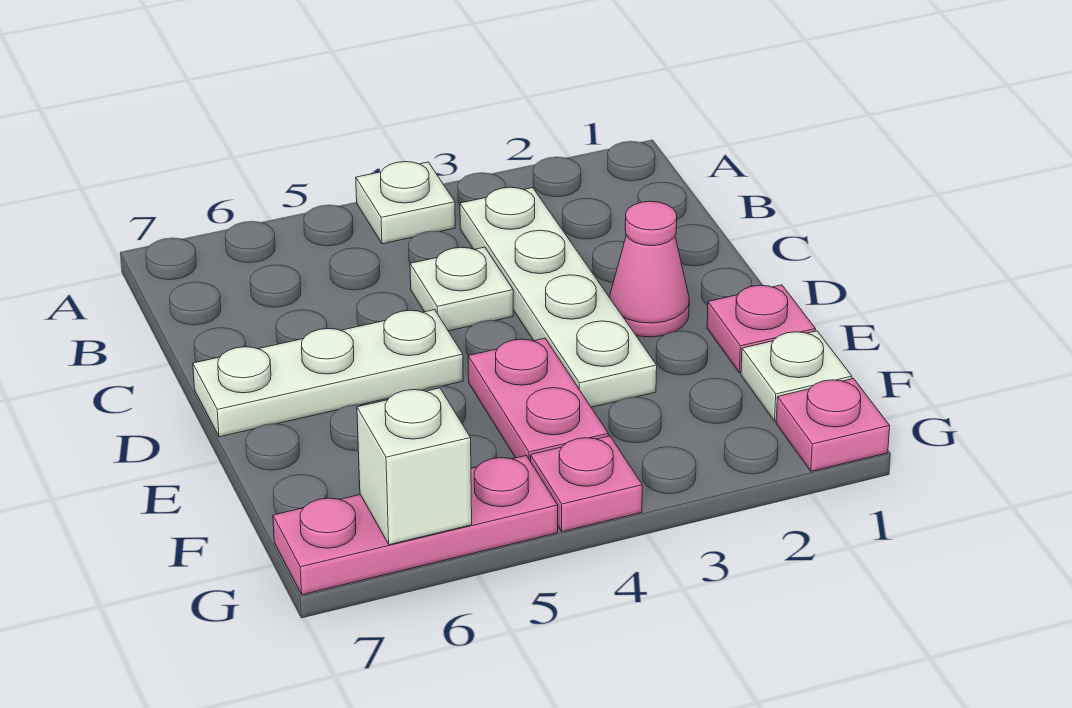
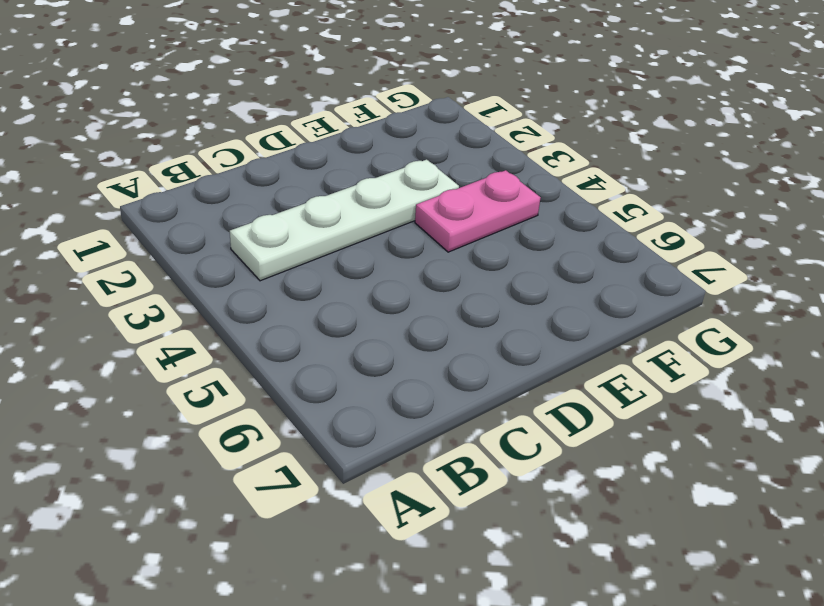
none -> white plate A4 level 1
none -> white plate C4 level 1
none -> pink cone D2 level 1

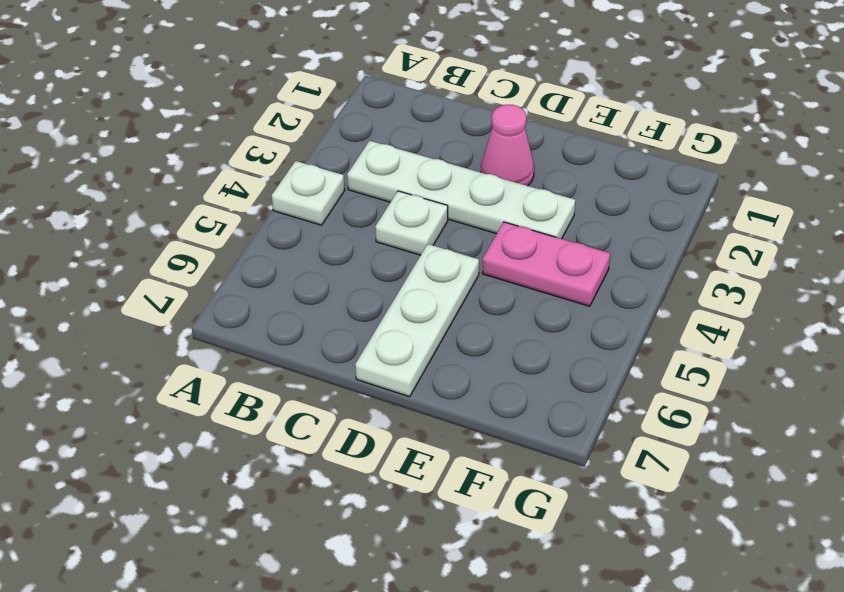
none -> pink plate E1 level 1
none -> white plate F1 level 1
none -> pink plate G1 level 1

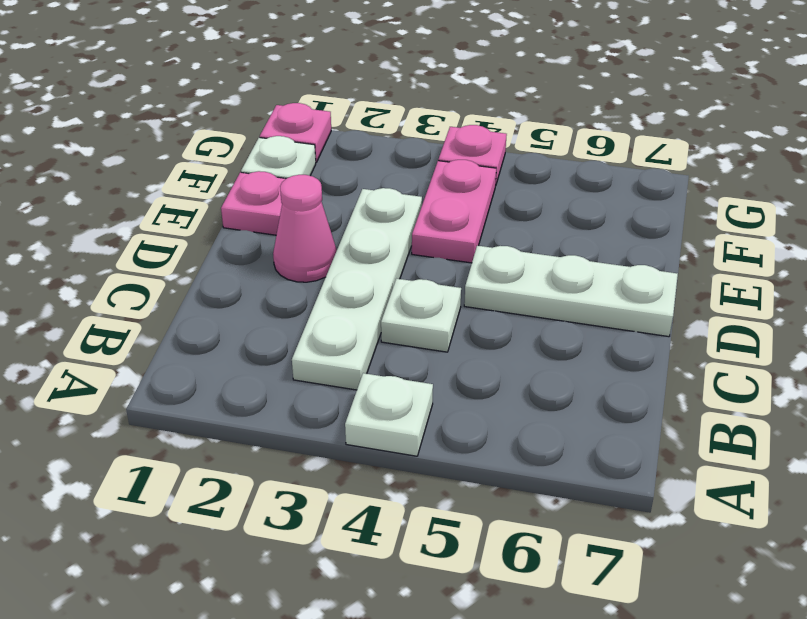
none -> pink plate G5:G7 level 1
none -> white brick G6 level 2

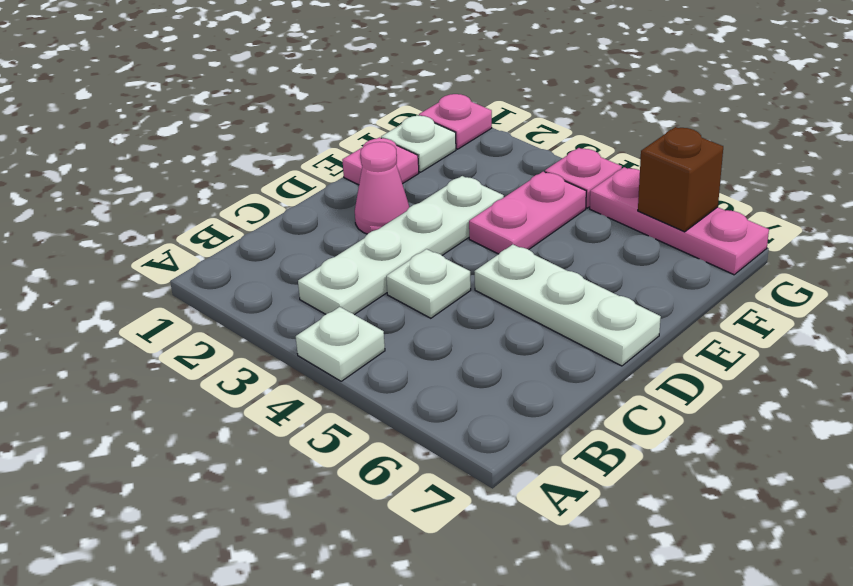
brown brick G6 level 2 -> white brick G6 level 2

